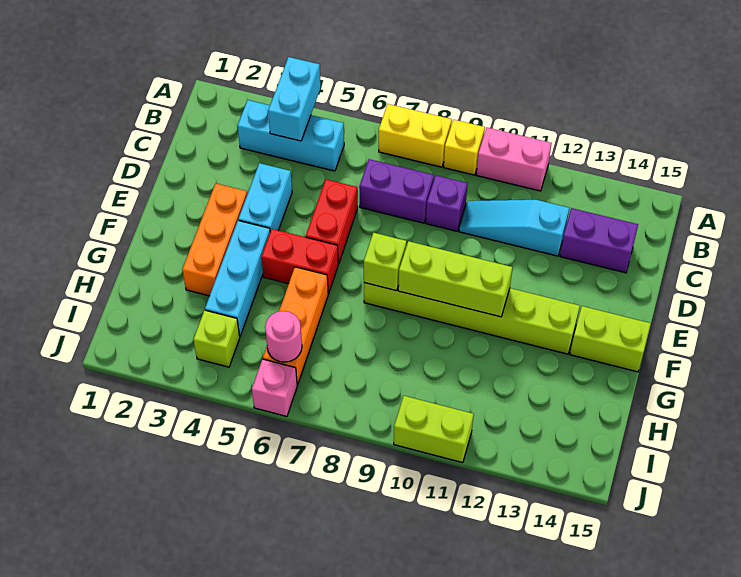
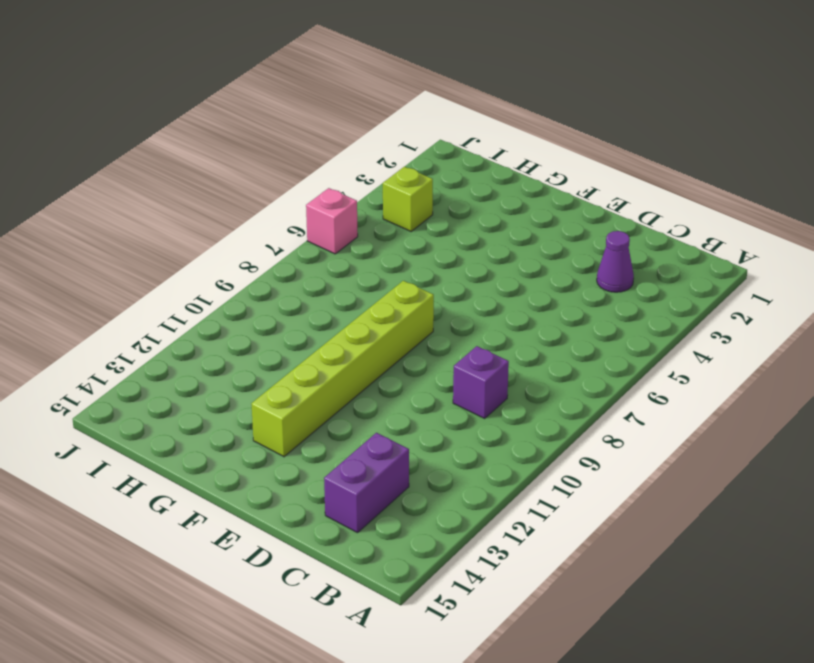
purple cone C3 level 1 -> none
none -> yellow brick A7:A8 level 1
none -> yellow brick A9 level 1
none -> pink brick A10:A11 level 1

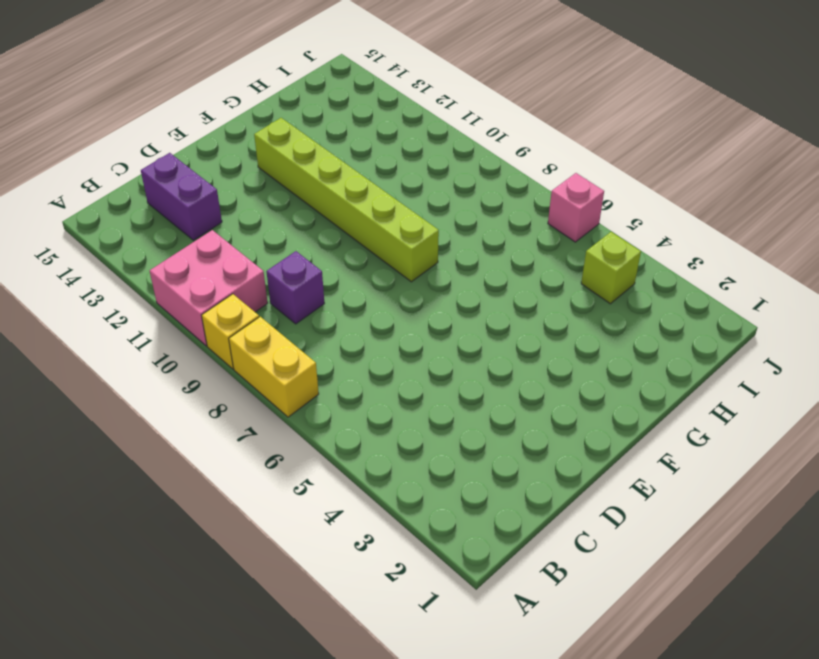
pink brick A10:B11 level 1 -> pink brick A10:A11 level 1
none -> cyan brick B3:B5 level 1
none -> purple brick C7:C8 level 1
none -> cyan slope C10:C12 level 1 top 12

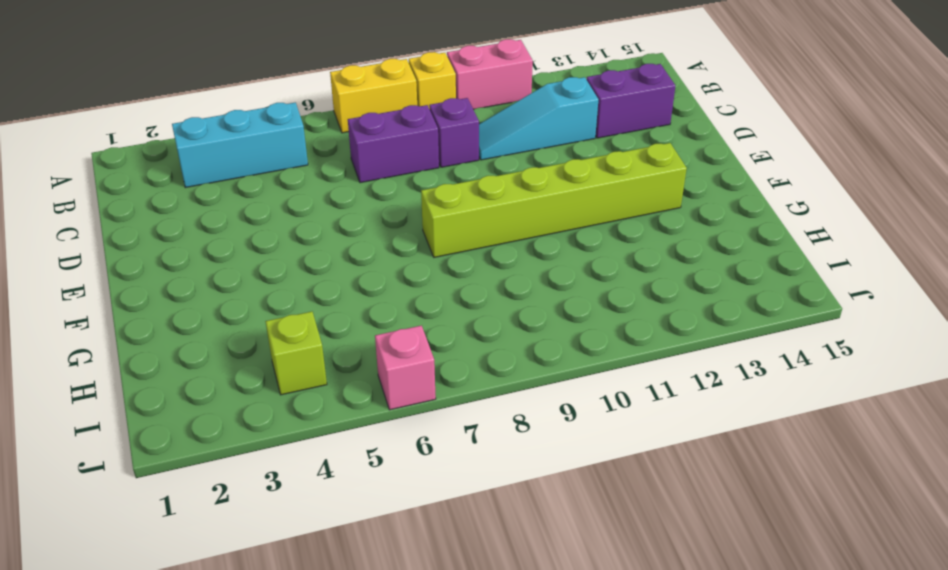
none -> cyan brick D4:E4 level 1
none -> red brick D6:E6 level 1
none -> orange brick E3:G3 level 1

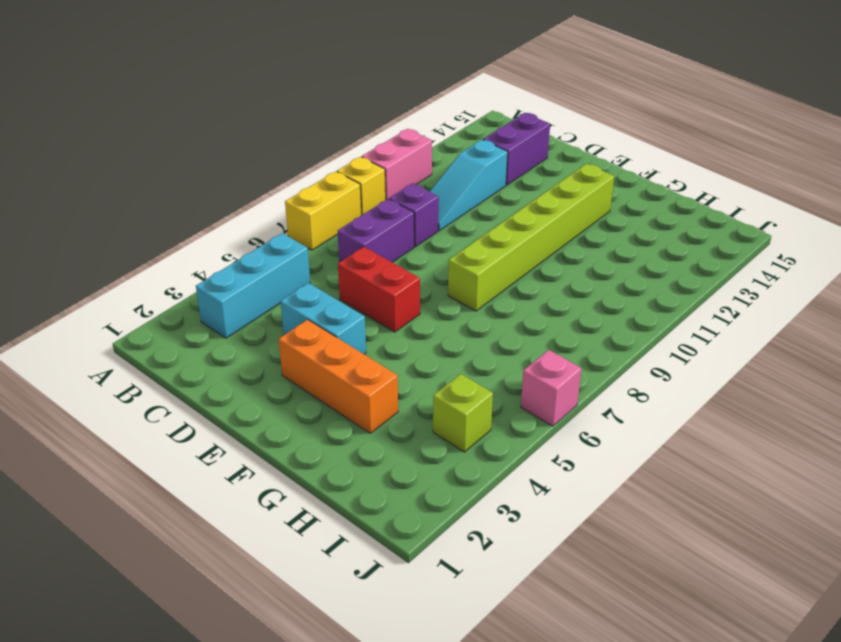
none -> cyan brick F4:H4 level 1
none -> red brick F5:F6 level 1
none -> lime brick F14:F15 level 1

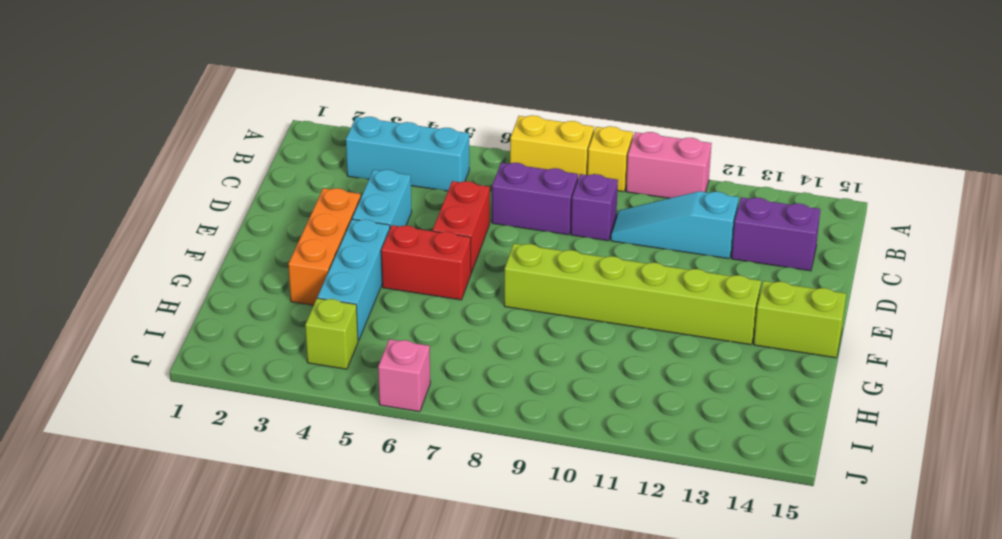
none -> orange brick G6:I6 level 1
none -> lime brick J10:J11 level 1
none -> cyan brick A4:B4 level 2

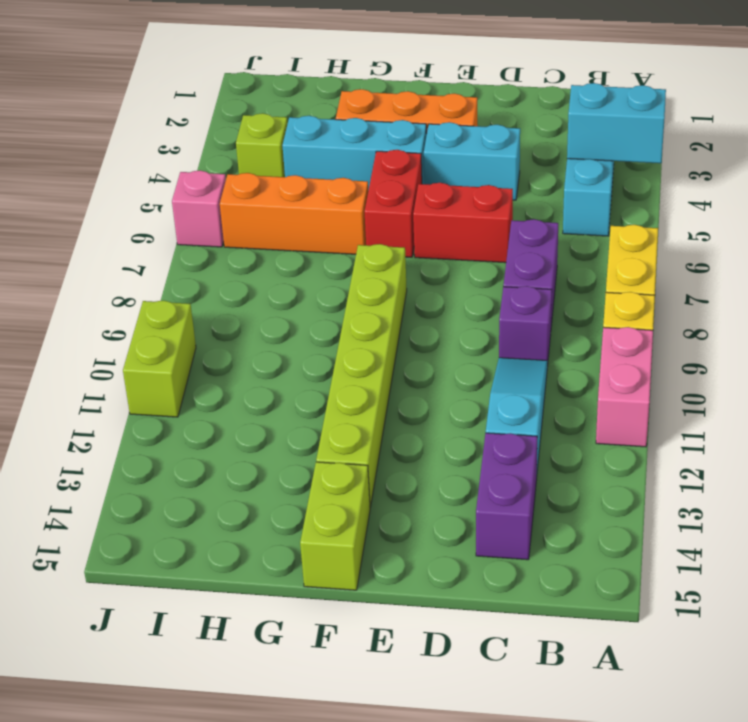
none -> lime brick F8 level 2
none -> lime brick F9:F11 level 2
none -> pink round brick I6 level 2

